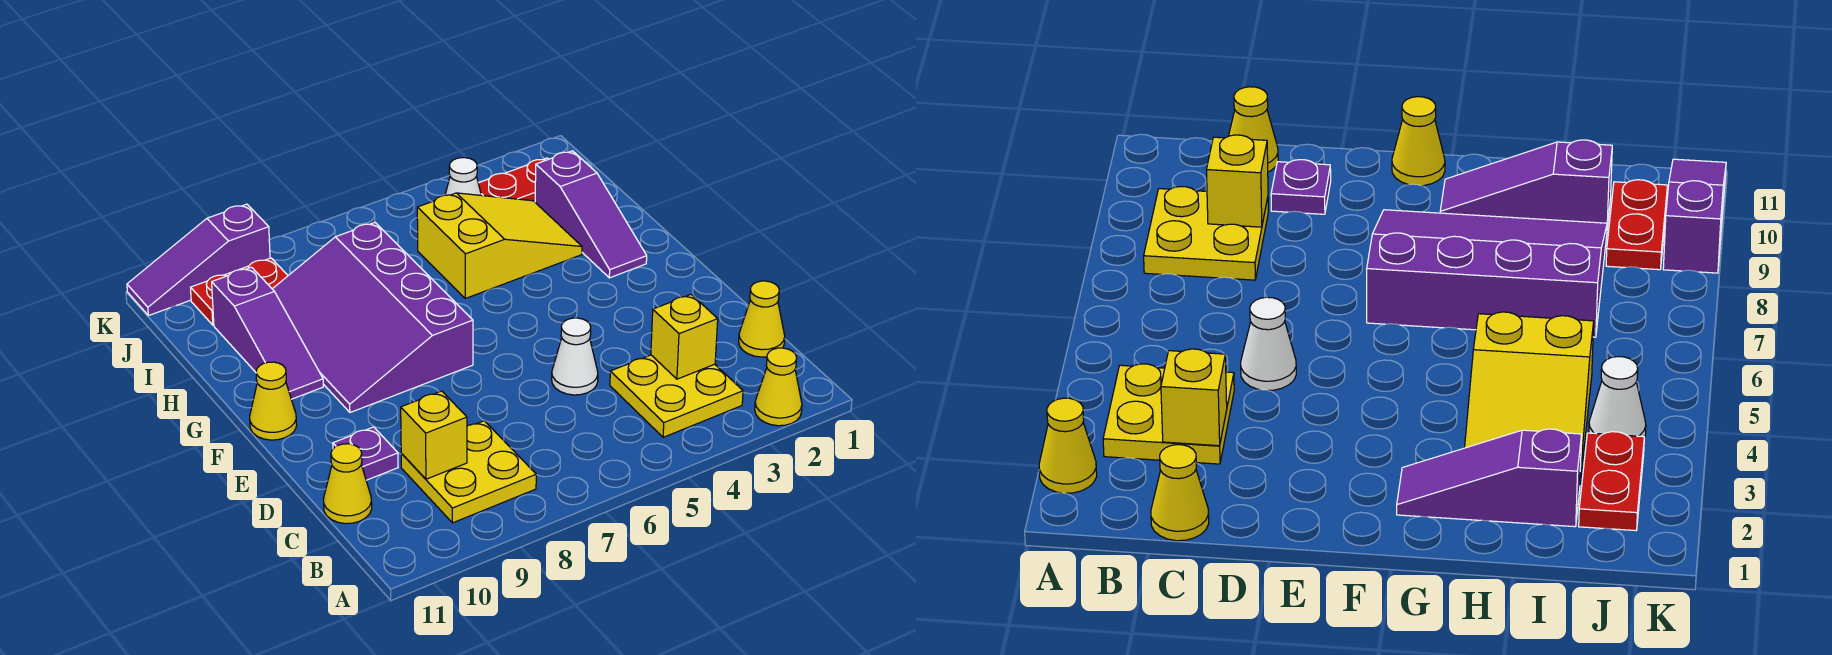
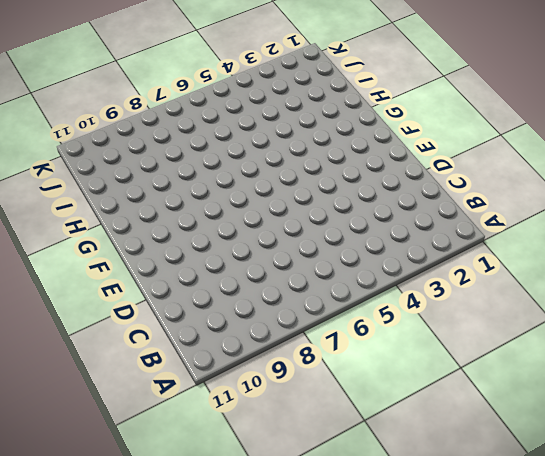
none -> yellow cone A2 level 1
none -> yellow plate B3:C4 level 1
none -> yellow plate B8:C9 level 1

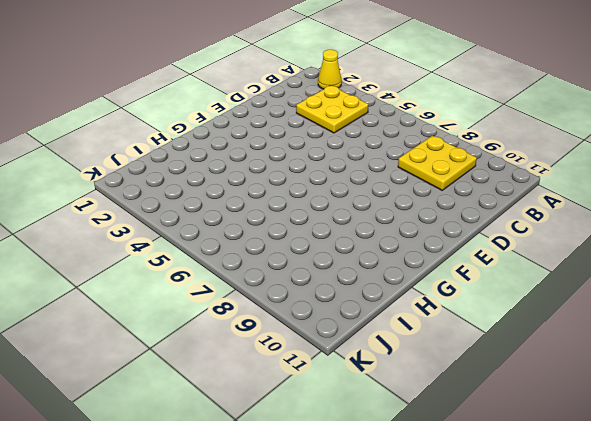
none -> yellow cone C1 level 1
none -> yellow cone C11 level 1
none -> white cone D5 level 1

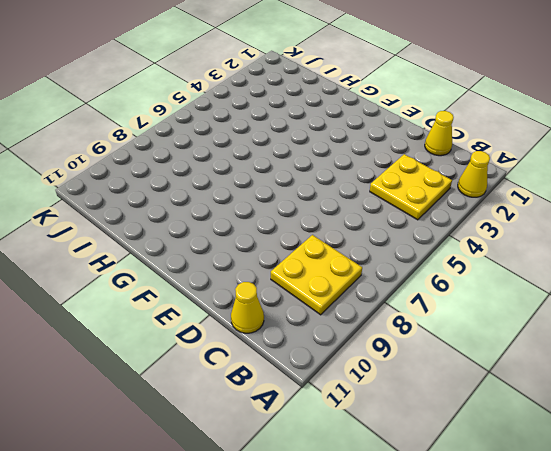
none -> white cone D5 level 1
none -> purple plate D10 level 1
none -> purple slope F7:I9 level 1 top 7

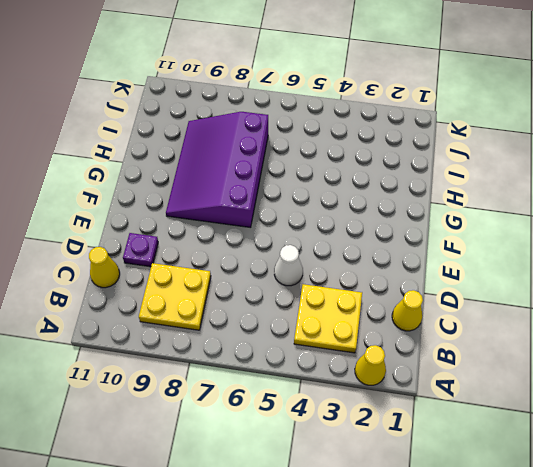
none -> yellow cone F11 level 1
none -> purple slope G2:I2 level 1 top I
none -> purple slope G10:I10 level 1 top I

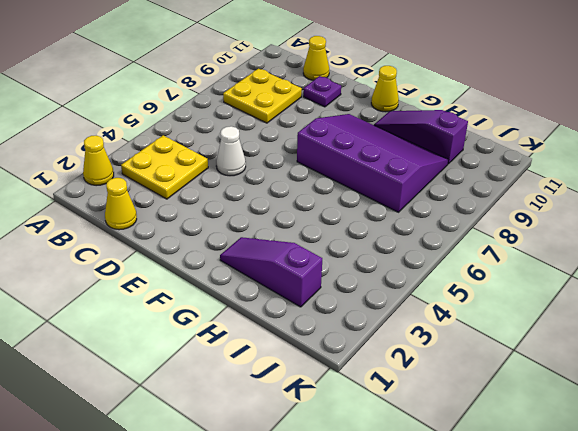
none -> yellow slope H3:I5 level 1 top 5
none -> red plate J2:J3 level 1
none -> white cone J4 level 1

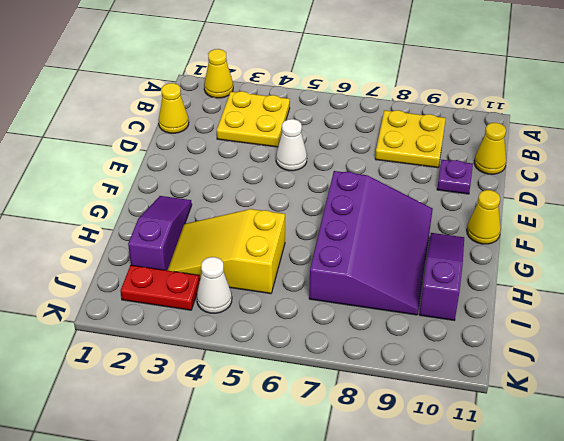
none -> red plate J9:J10 level 1
none -> purple slope K9:K11 level 1 top 9
none -> yellow brick C3 level 2

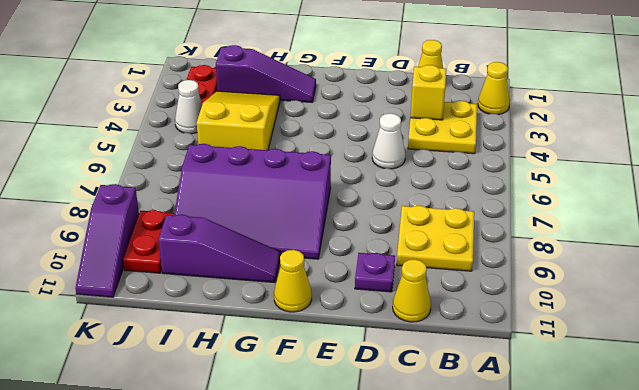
none -> yellow brick C9 level 2

